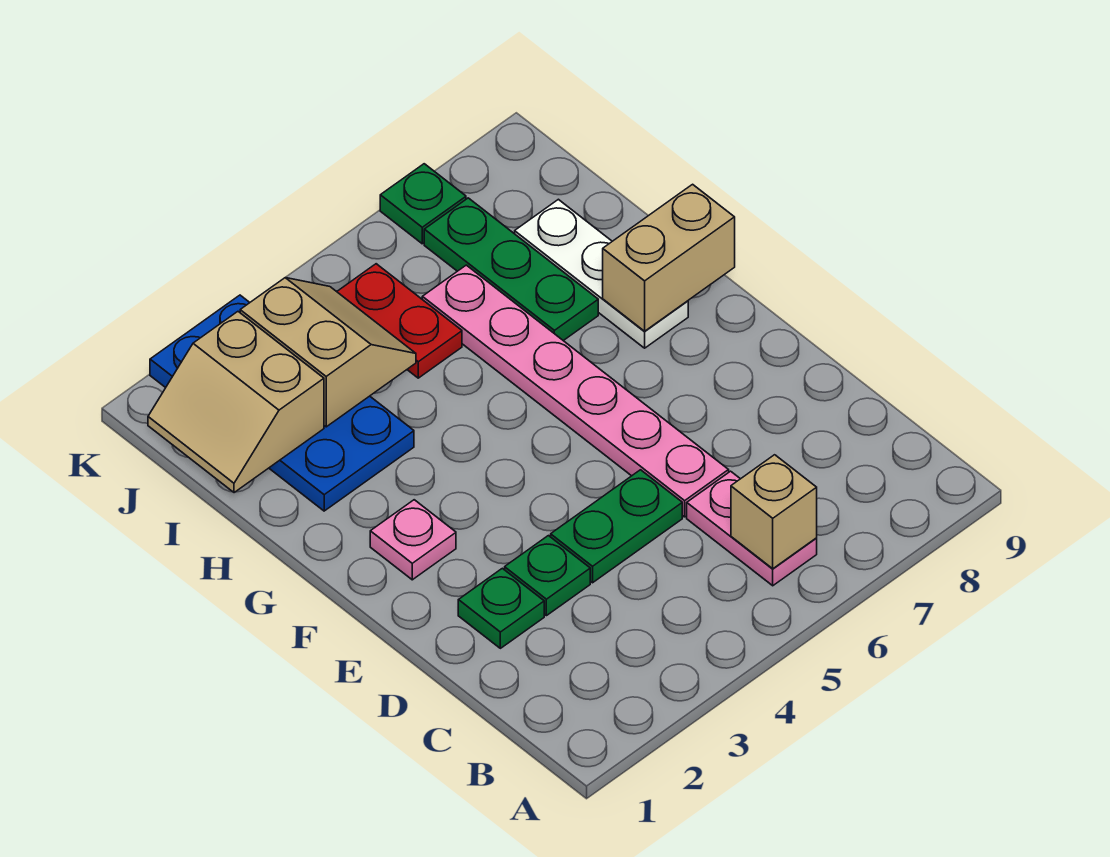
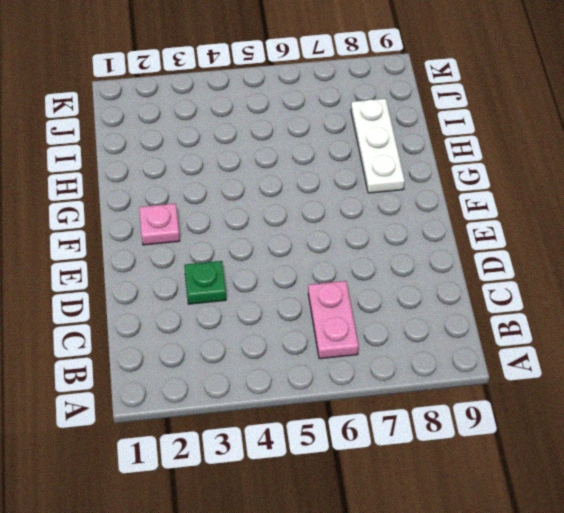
none -> green plate D2 level 1
none -> green plate D4:D5 level 1
none -> pink plate D6:I6 level 1

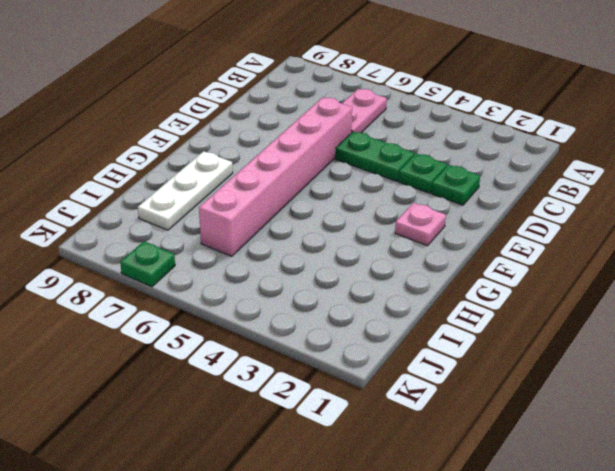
pink brick D6:I6 level 1 -> pink plate D6:I6 level 1
none -> blue plate H2:K3 level 1
none -> green plate H7:J7 level 1
none -> red plate I5:J5 level 1

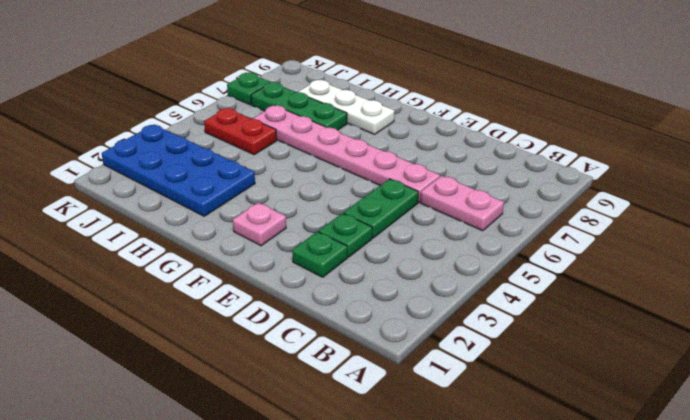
none -> tan brick B6 level 2
none -> tan brick G8:G9 level 2
none -> tan slope I1:J2 level 2 top 2

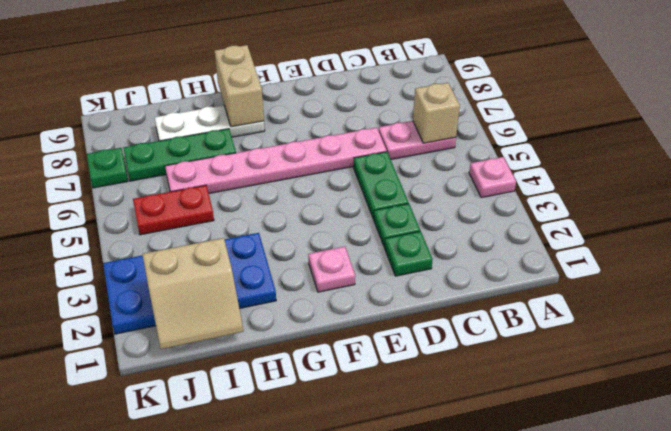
pink plate A4 level 1 -> none
none -> tan slope I3:J4 level 2 top 3

